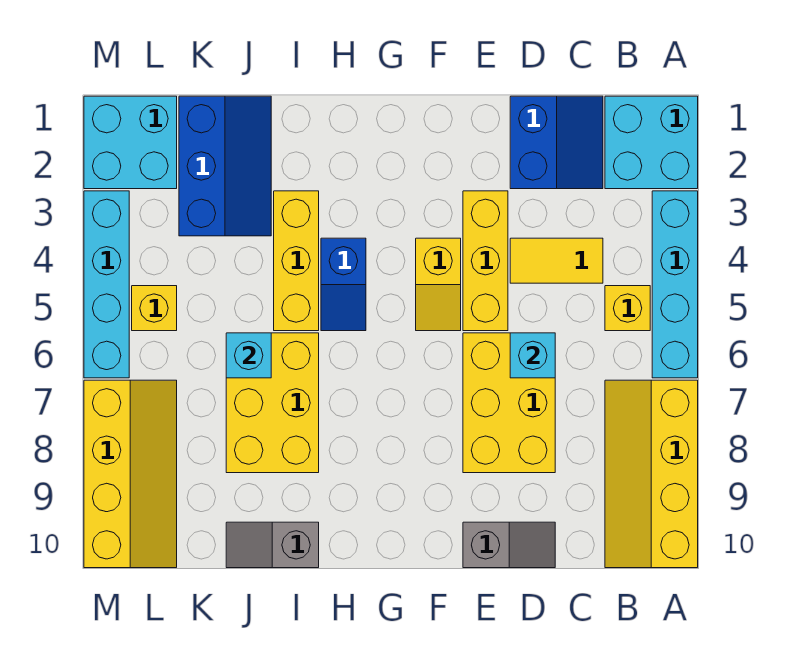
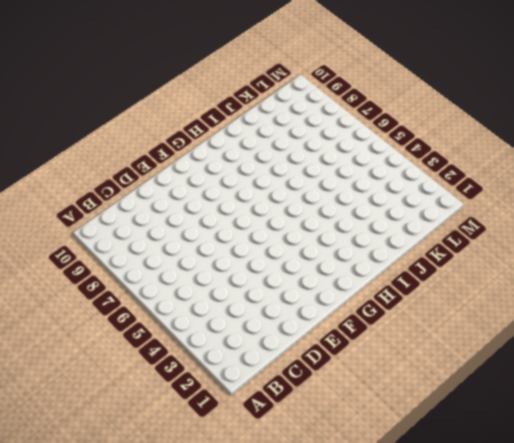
none -> cyan brick A1:B2 level 1
none -> cyan brick A3:A6 level 1
none -> yellow slope A7:B10 level 1 top A

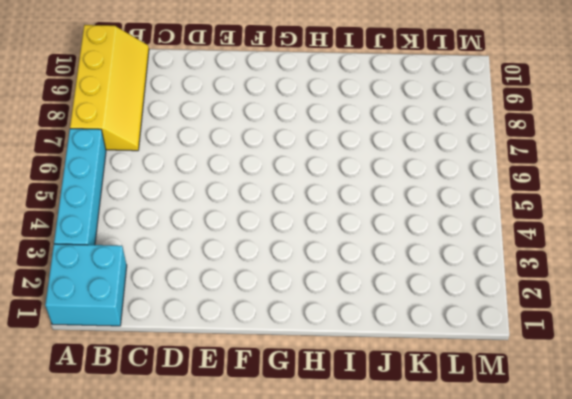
none -> yellow brick B5 level 1
none -> blue slope C1:D2 level 1 top D
none -> yellow tile C4:D4 level 1

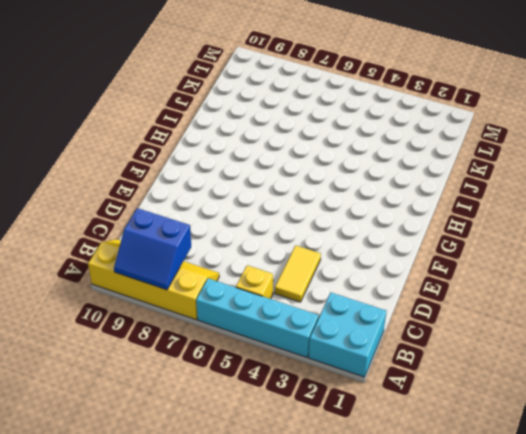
blue slope A8:B9 level 2 top B -> blue slope C1:D2 level 1 top D
none -> yellow brick D6:E8 level 1
none -> grey slope D10:E10 level 1 top E
none -> yellow brick E3:E5 level 1

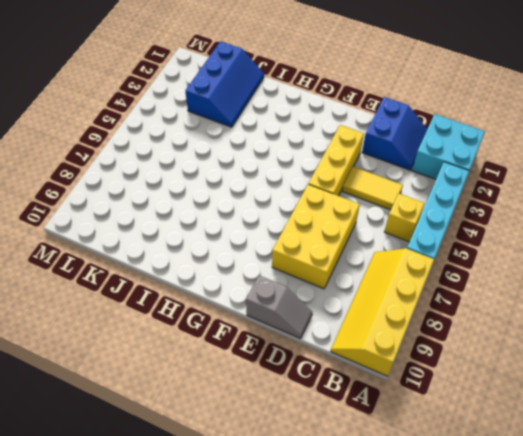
none -> yellow slope F4:F5 level 1 top 4
none -> blue slope H4:H5 level 1 top 4
none -> yellow brick I3:I5 level 1

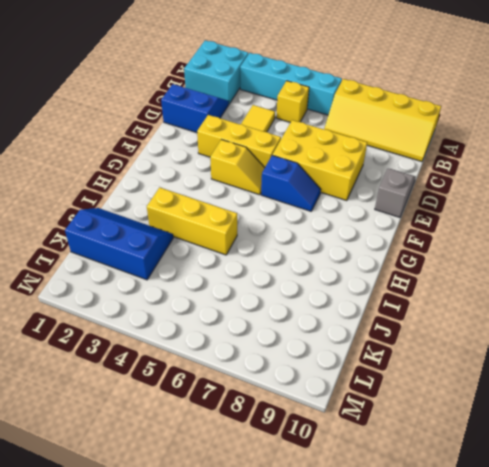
blue slope F6:F7 level 1 top 6 -> blue slope H4:H5 level 1 top 4
none -> yellow brick I6:J8 level 1
none -> grey slope I10:J10 level 1 top I
none -> cyan brick L1:M2 level 1

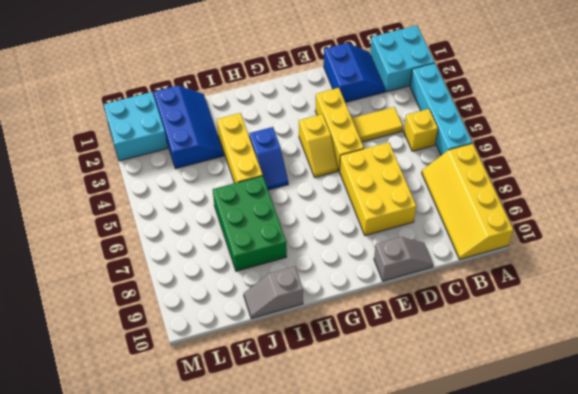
green brick I6:J8 level 1 -> yellow brick I6:J8 level 1
none -> yellow brick L5 level 1
none -> yellow slope L7:M10 level 1 top M
none -> cyan brick M3:M6 level 1

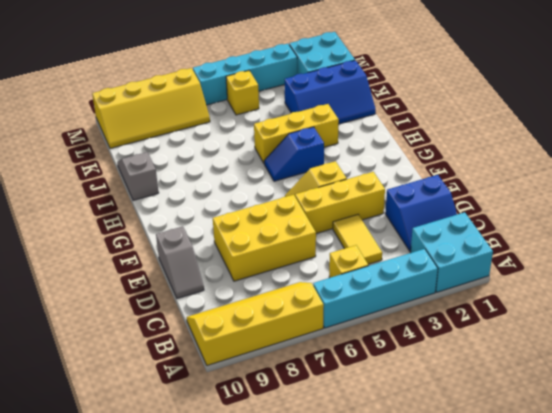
none -> yellow brick I6:J8 level 1
none -> cyan brick D6 level 2
none -> cyan brick J6 level 2

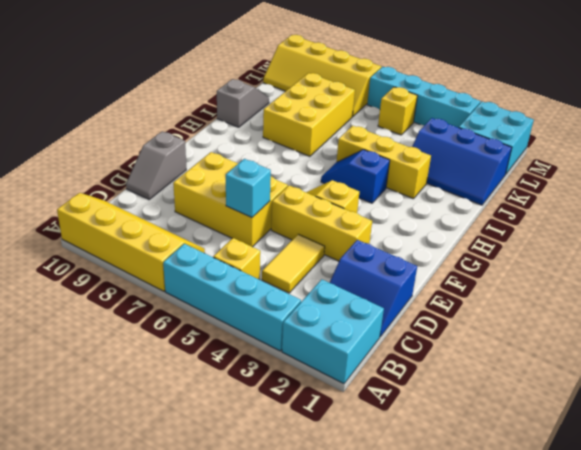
yellow brick I7:K8 level 1 -> yellow brick I6:J8 level 1
none -> cyan brick J6 level 2

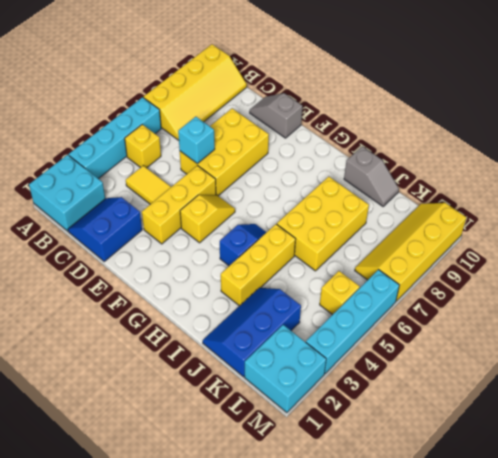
none -> cyan brick J6 level 2

